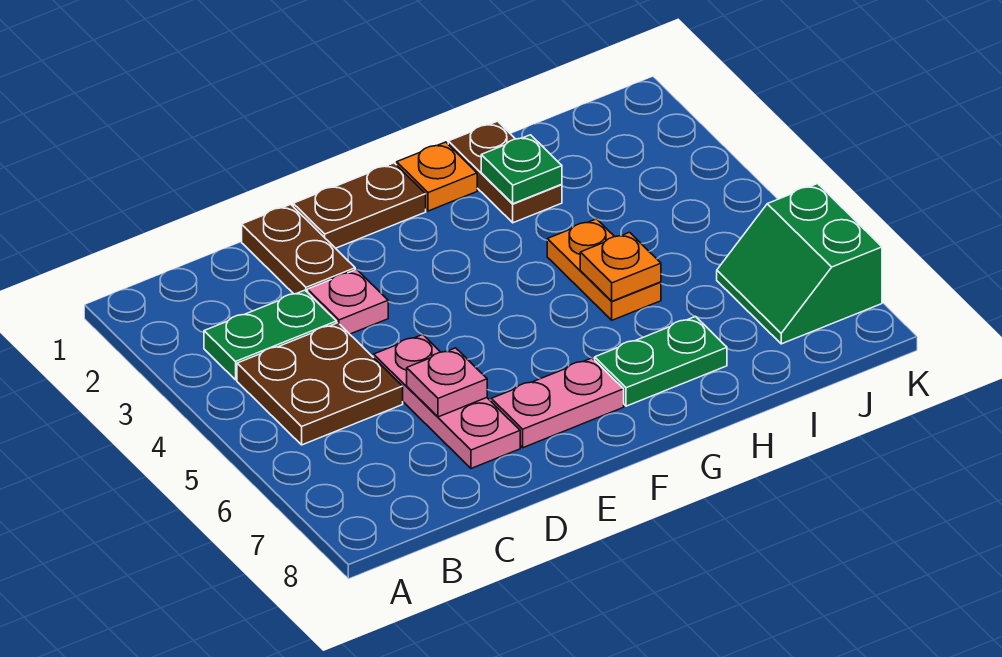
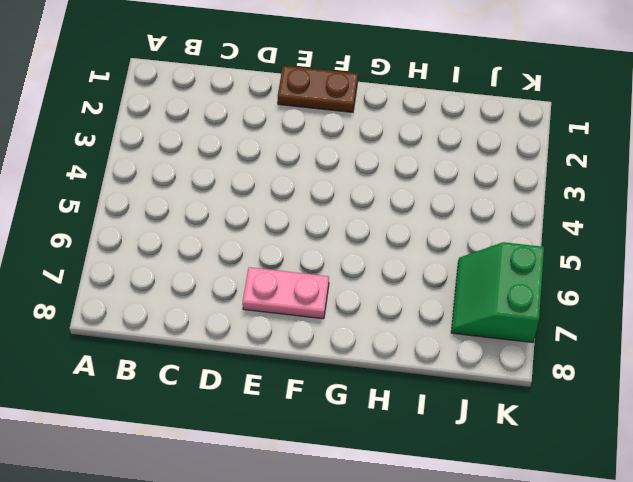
none -> green plate B3:C3 level 1
none -> brown plate B4:C5 level 1
none -> brown plate D1:D2 level 1

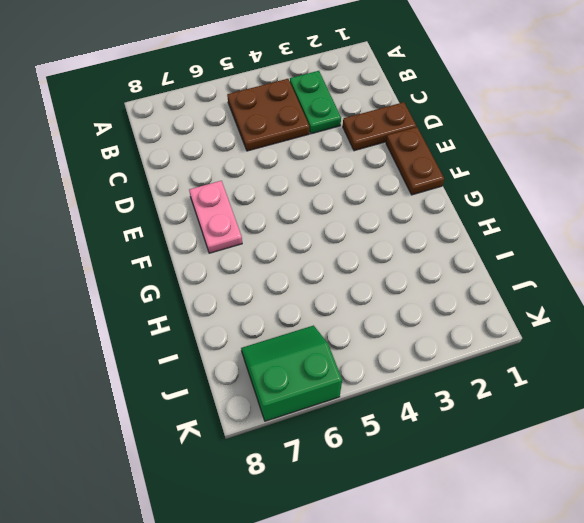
none -> pink plate D3 level 1
none -> pink plate D5:D7 level 1
none -> orange plate G1 level 1

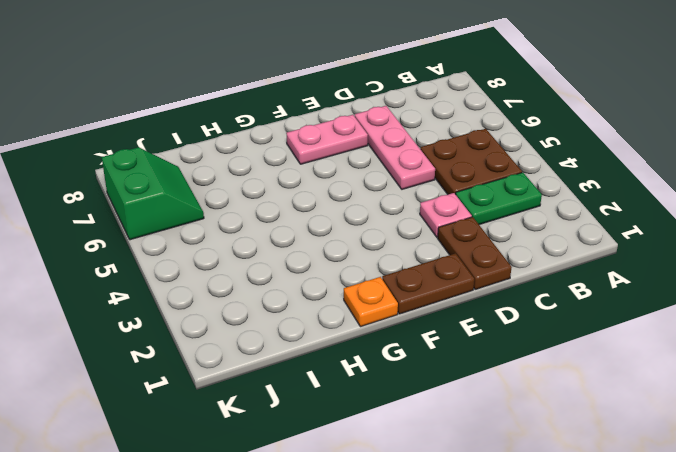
none -> green plate G7:H7 level 1
none -> brown plate H1:H2 level 1
none -> orange plate H4:H5 level 1

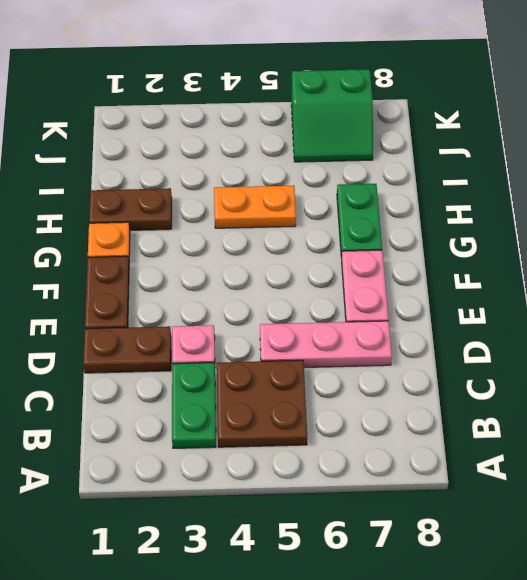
none -> pink plate D6 level 2
none -> green plate H2 level 2
none -> orange plate H5 level 2

